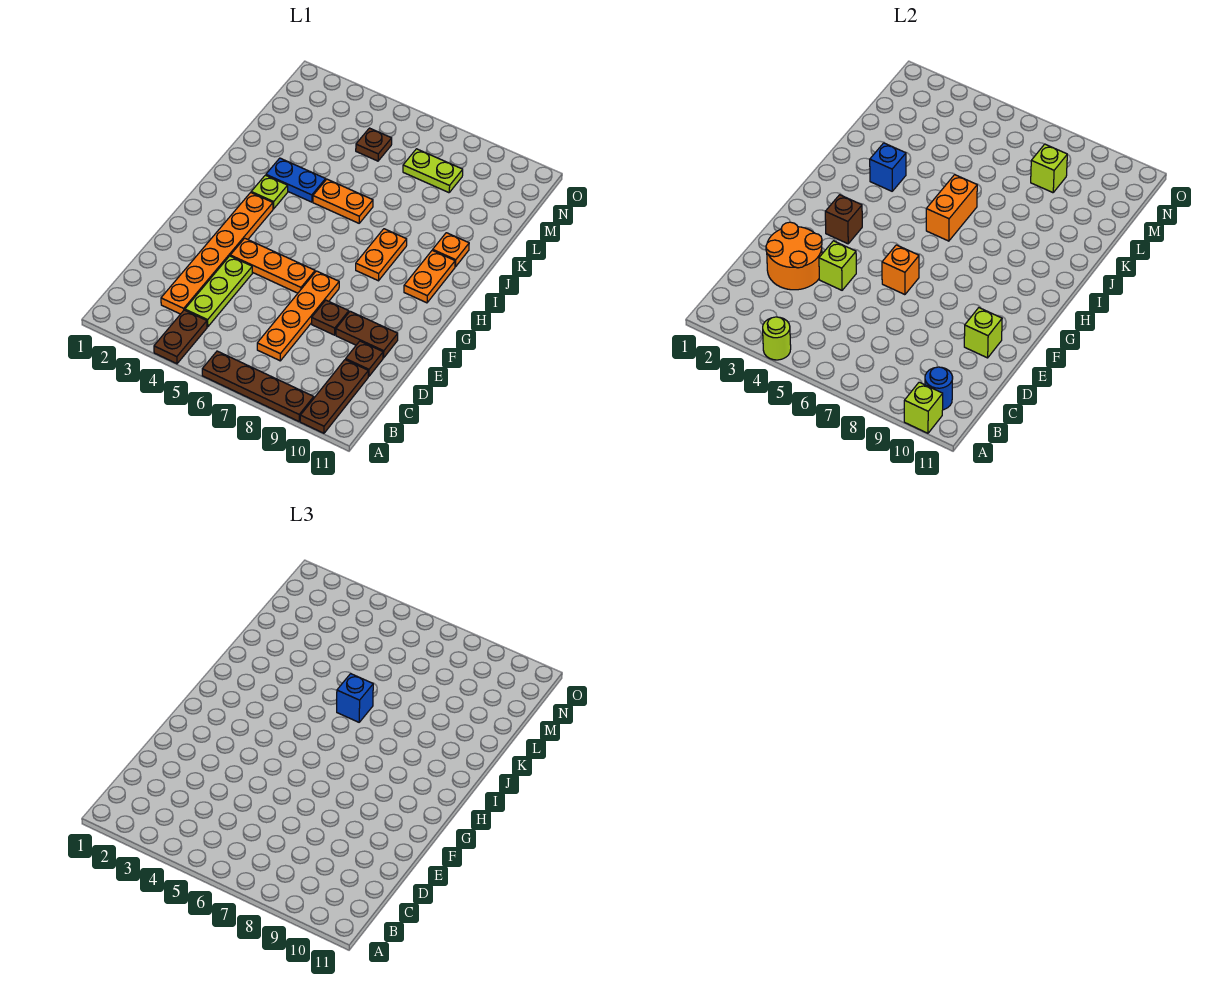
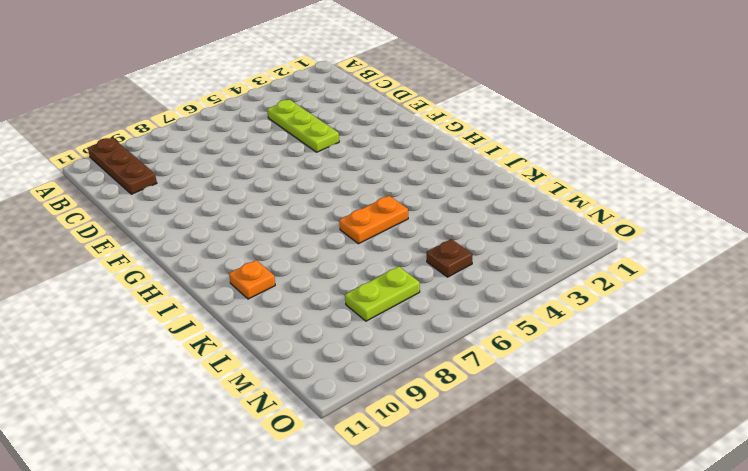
none -> brown plate A4:B4 level 1
none -> brown plate A6:A9 level 1
none -> orange plate C3:H3 level 1
none -> orange plate C7:F7 level 1

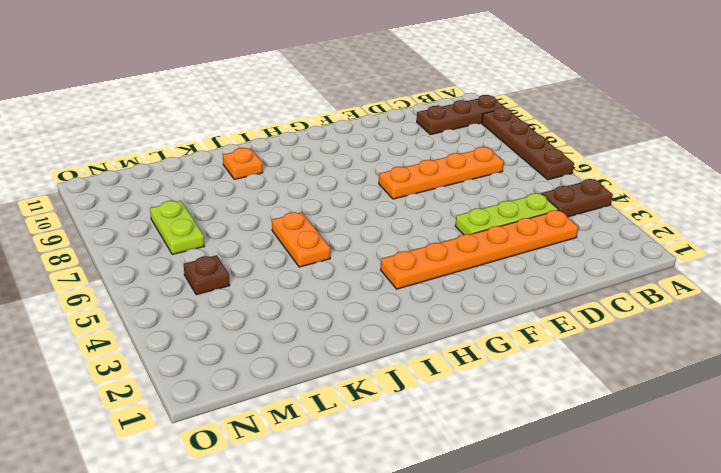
none -> brown plate D10 level 1
none -> brown plate E8 level 1
none -> brown plate E9:E10 level 1
none -> orange plate F4:F6 level 1

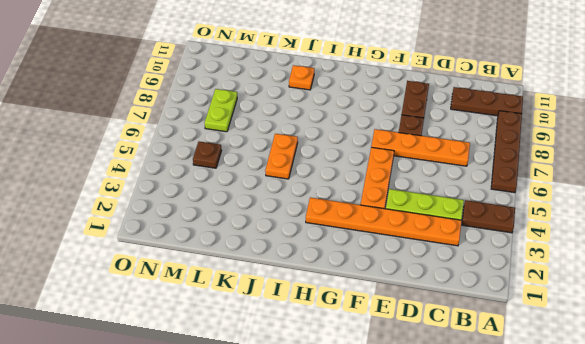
none -> brown plate D10 level 1
none -> orange plate H8:I8 level 1
none -> orange plate H10:I10 level 1
none -> lime plate I3 level 1

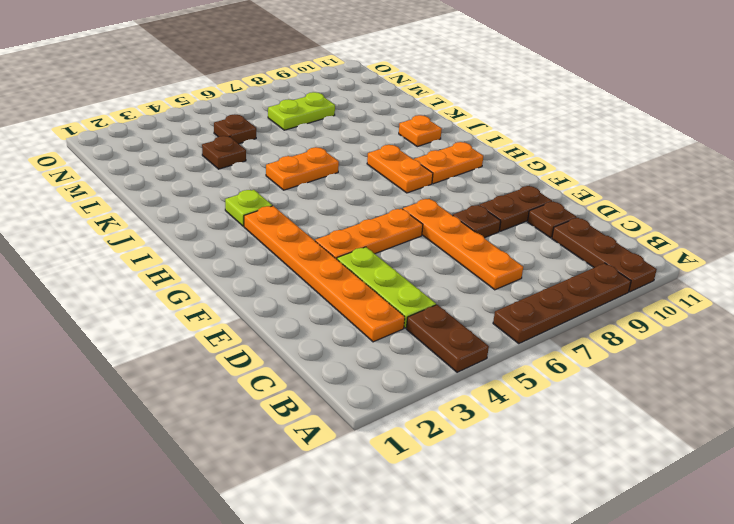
orange plate H9:H10 level 1 -> orange plate H10:I10 level 1
brown plate L4 level 1 -> none
none -> blue plate J3:J4 level 1
none -> lime round brick A4 level 2
none -> lime brick A10 level 2
none -> blue round brick B10 level 2

